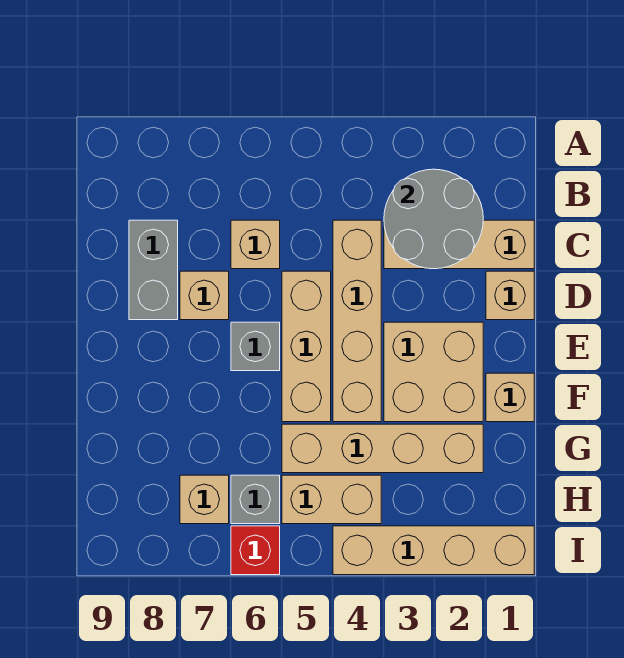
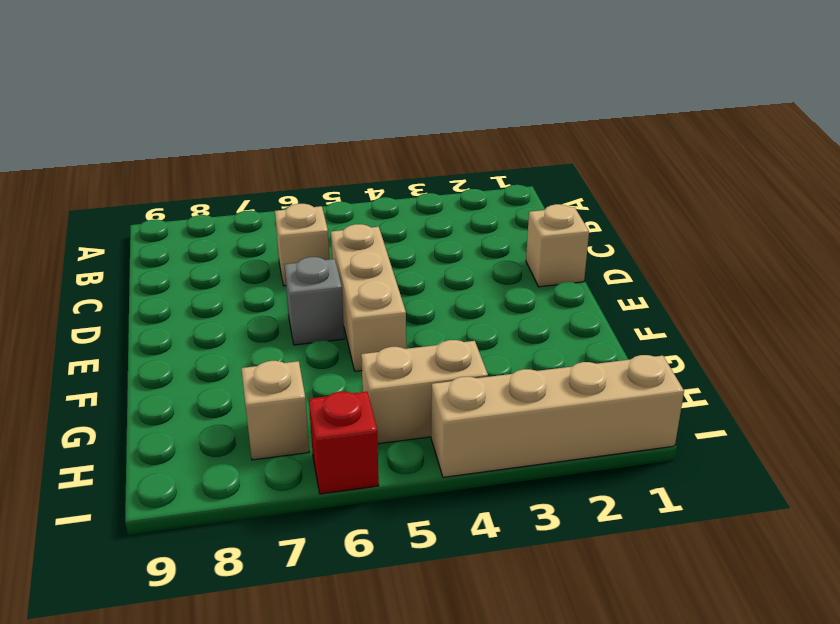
none -> tan brick C1:C3 level 1
none -> tan brick C4:F4 level 1
none -> grey brick C8:D8 level 1

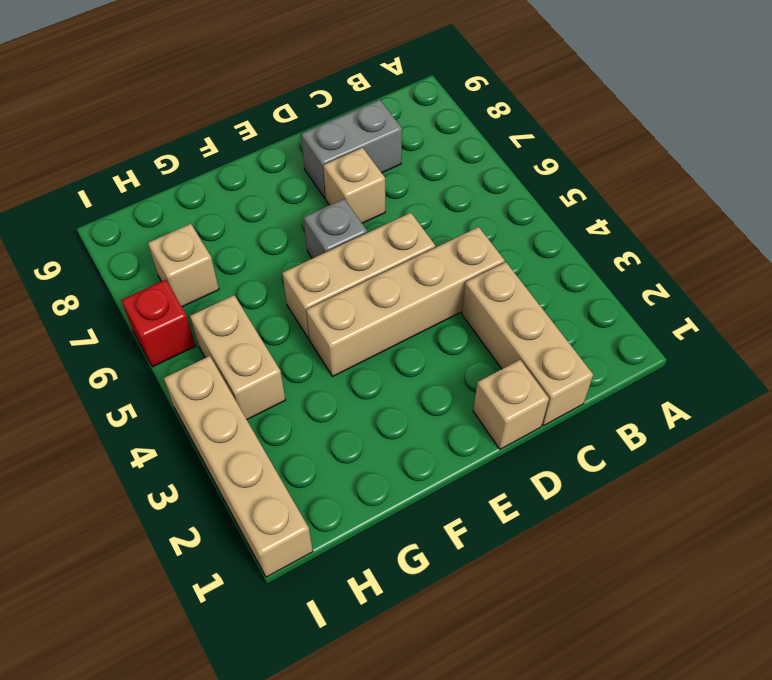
none -> tan brick C6 level 1
none -> tan brick E2:F3 level 1
none -> tan brick F1 level 1

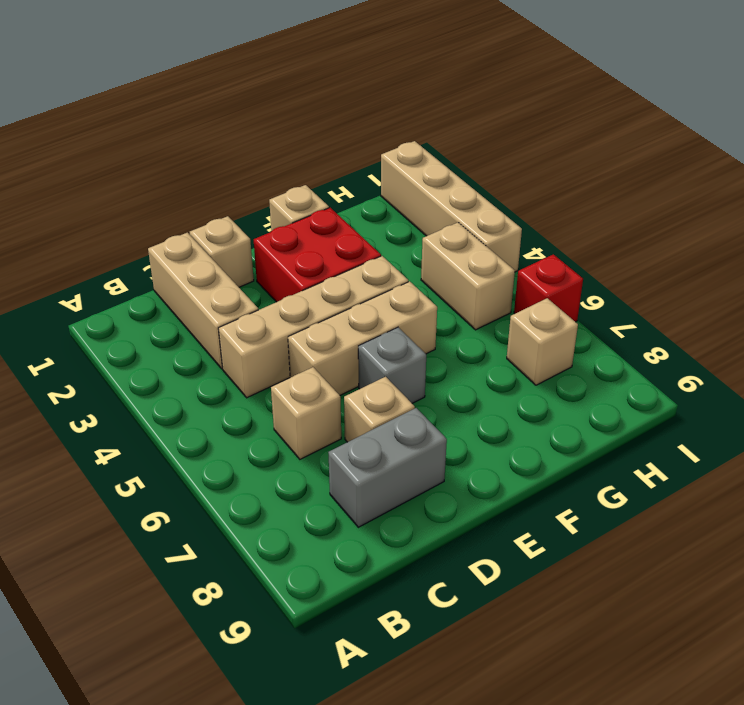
red brick E2:F3 level 1 -> tan brick E2:F3 level 1
none -> tan brick G2:G5 level 1
none -> grey brick H6 level 1
none -> grey round brick B2:C3 level 2

